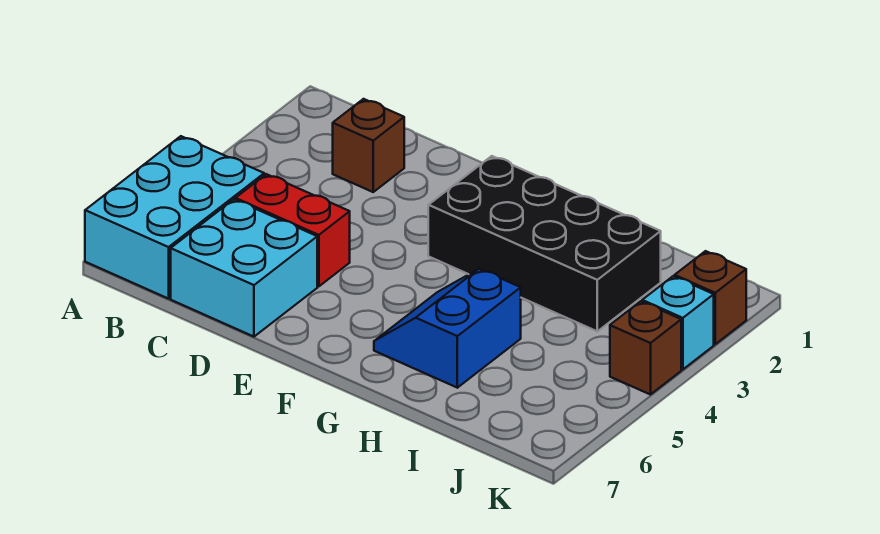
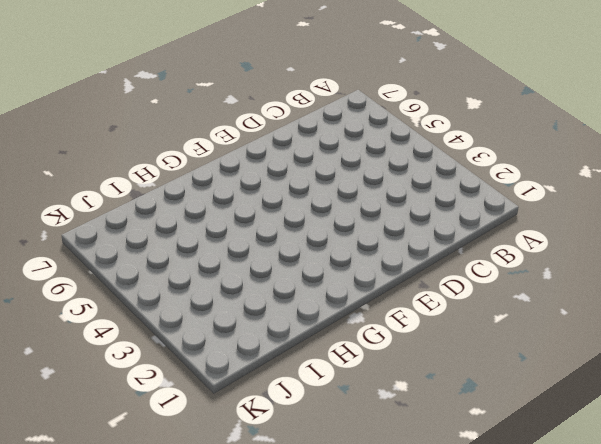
none -> cyan brick A5:B7 level 1
none -> brown brick C2 level 1

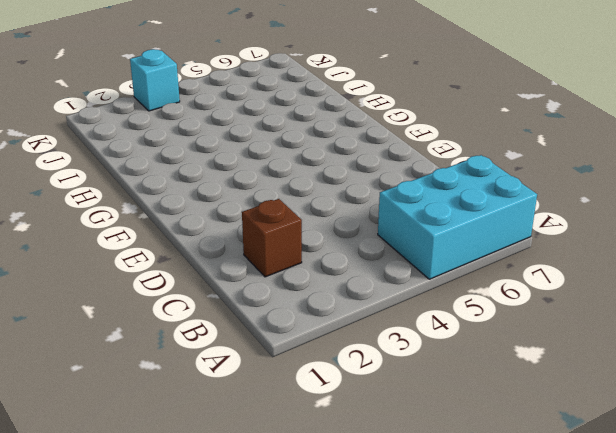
none -> red brick C5:D5 level 1
none -> cyan brick C6:D7 level 1

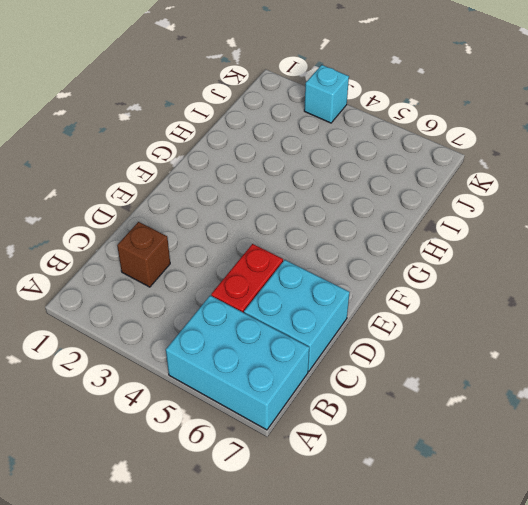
none -> black brick F2:I3 level 1
none -> blue slope G5:H6 level 1 top H

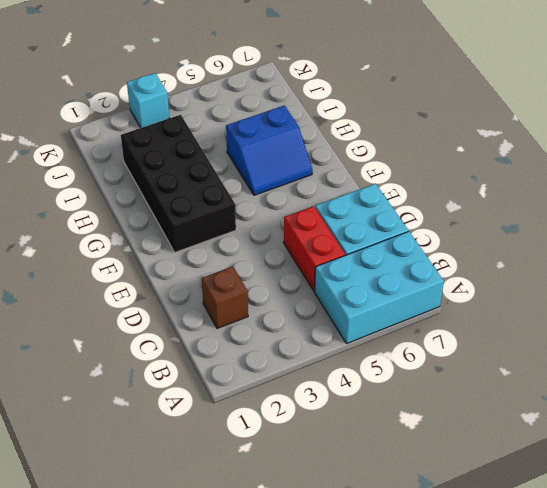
none -> brown brick K2 level 1
none -> brown brick K4 level 1

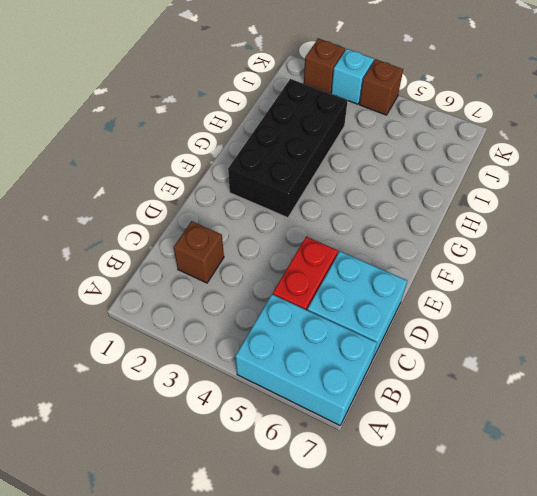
none -> blue slope G5:H6 level 1 top H

